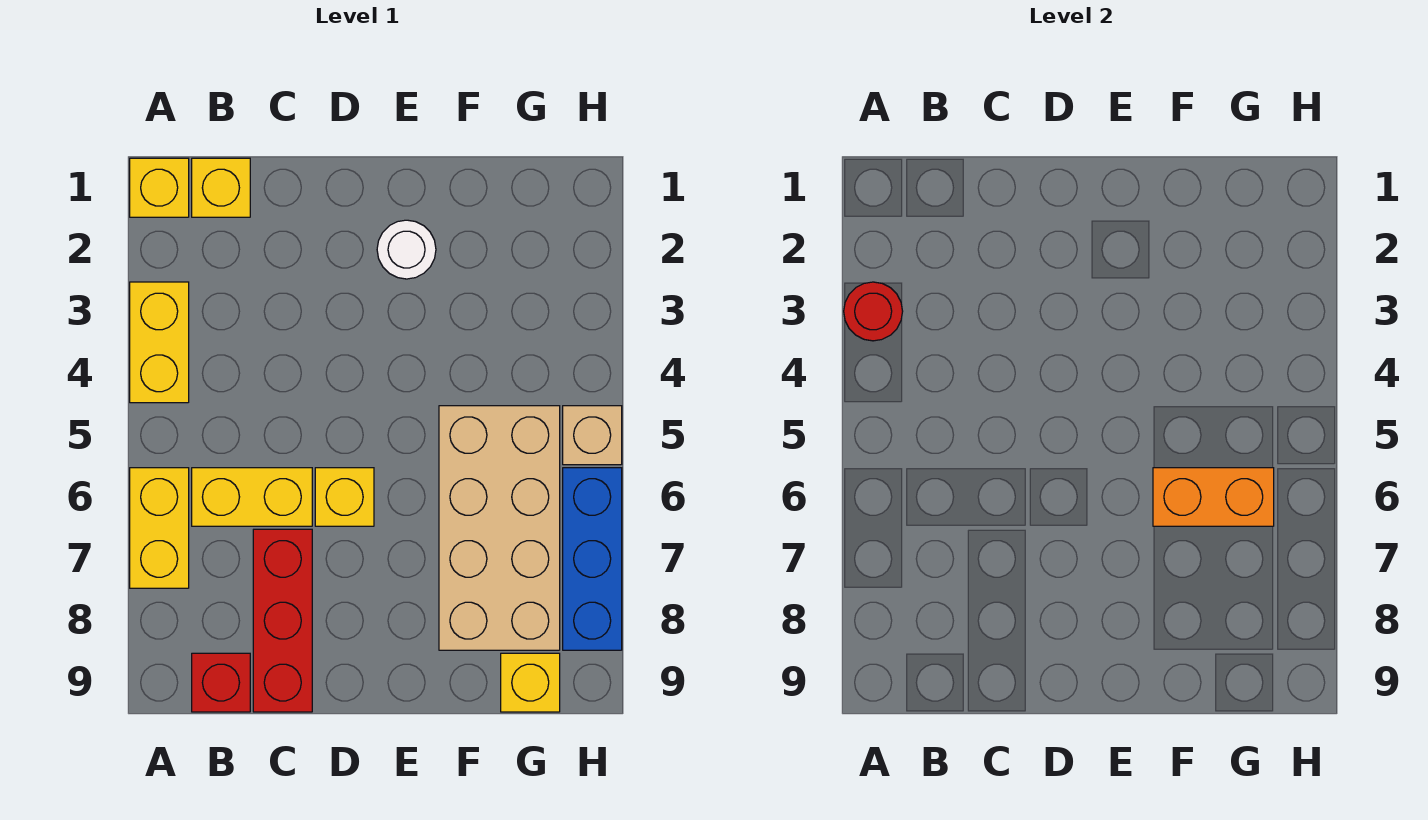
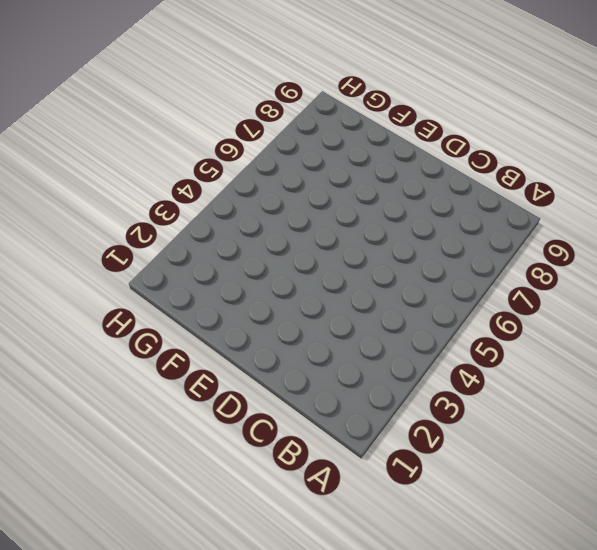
none -> yellow brick A1 level 1
none -> yellow brick A3:A4 level 1
none -> yellow brick A6:A7 level 1

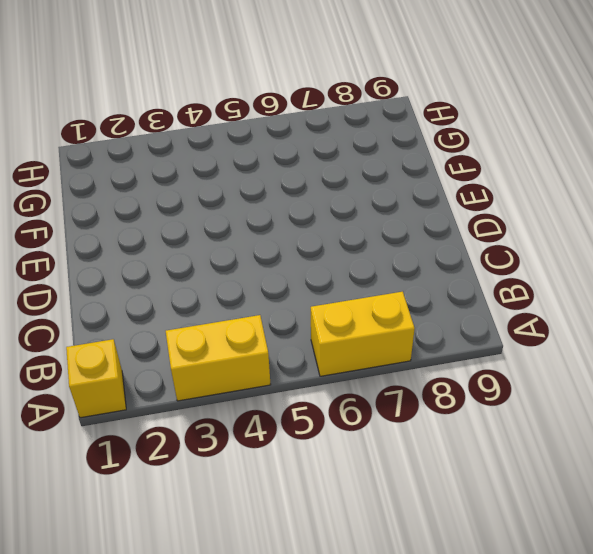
none -> yellow brick B1 level 1
none -> yellow brick B6:C6 level 1
none -> red brick B9 level 1

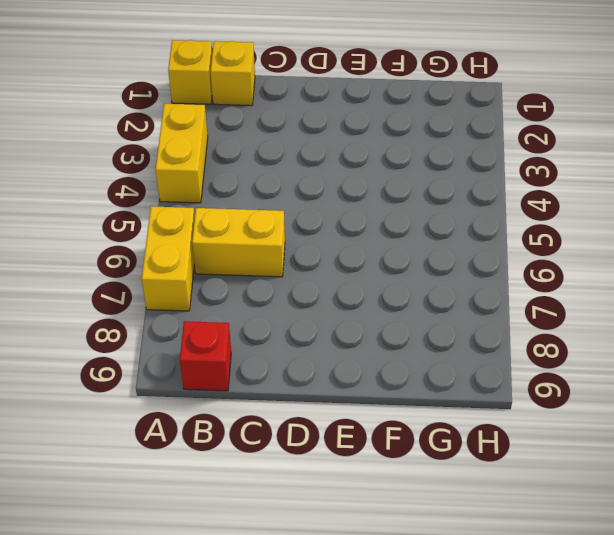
none -> red brick C7:C9 level 1
none -> yellow brick D6 level 1
none -> white round brick E2 level 1

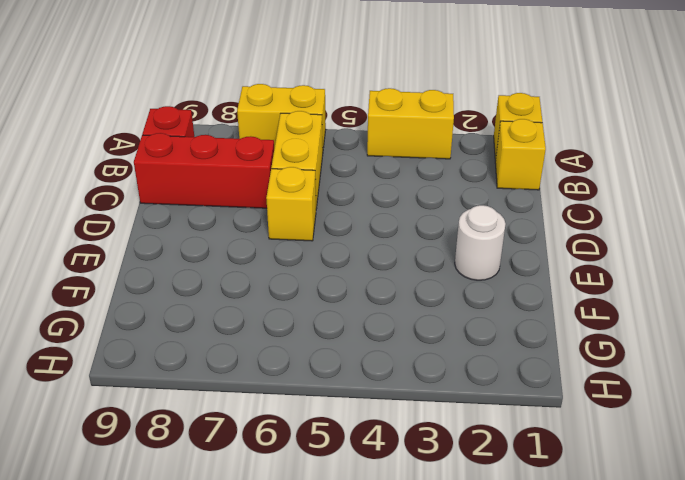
none -> tan brick F5:G8 level 1
none -> yellow brick G9 level 1
none -> tan brick H5 level 1

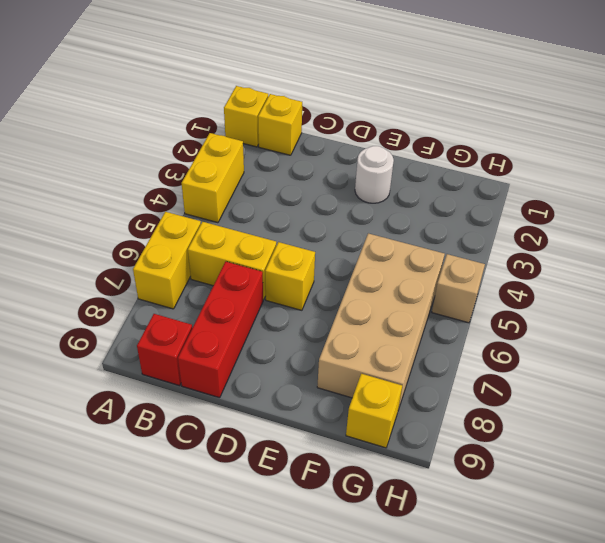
none -> blue brick H6:H8 level 1
none -> red round brick A3 level 2
none -> orange brick F6:G6 level 2

